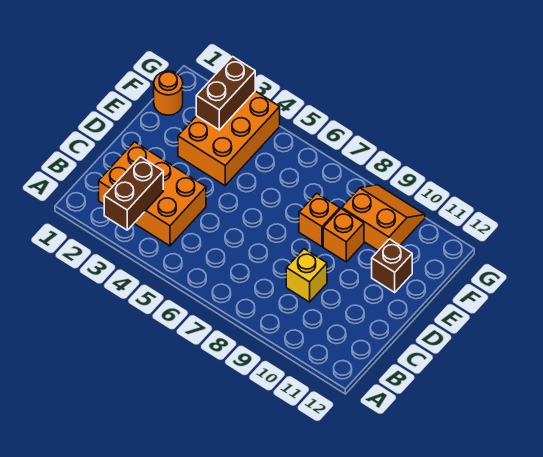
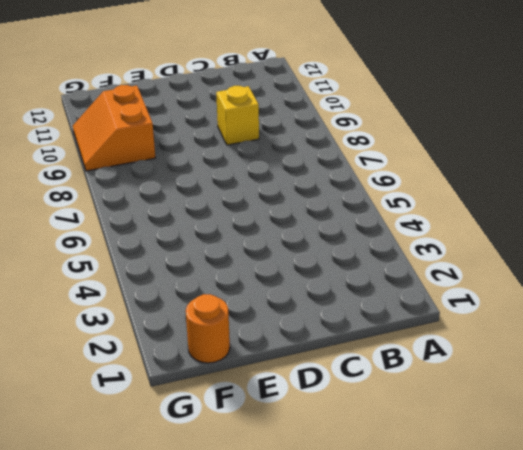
none -> orange brick B2:C4 level 1
none -> orange brick E3:G4 level 1

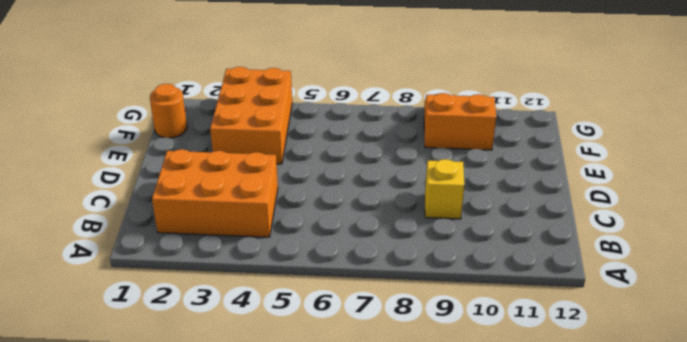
none -> orange brick E8 level 1
none -> orange brick E9 level 1

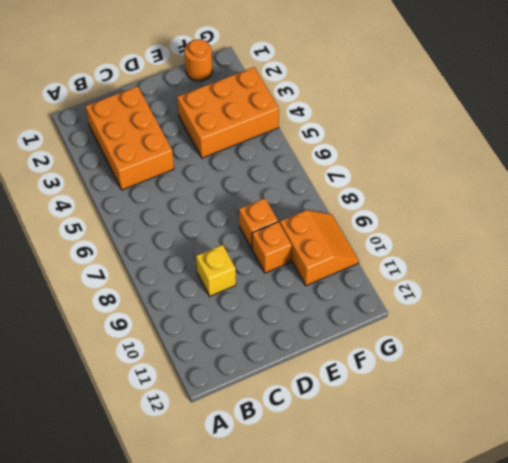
none -> brown brick E11 level 1
none -> brown brick A3:B3 level 2

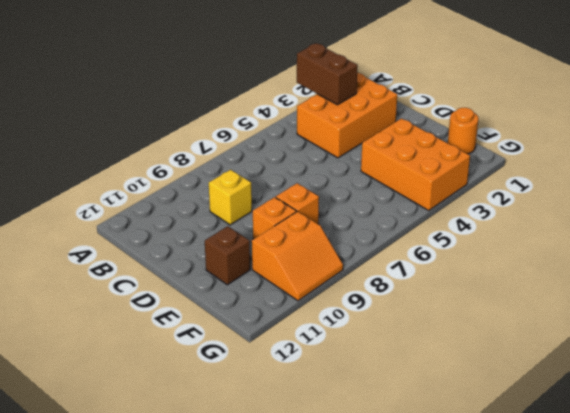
none -> brown brick F3:G3 level 2

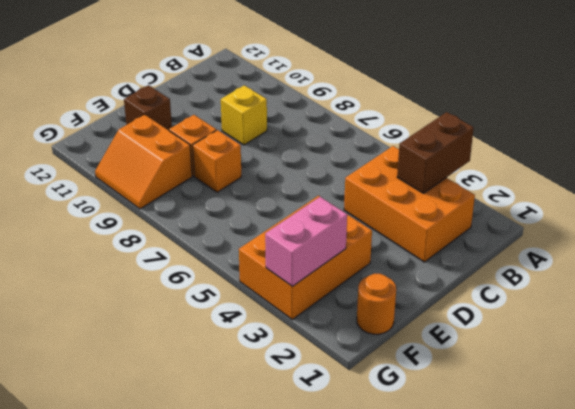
pink brick F3:G3 level 2 -> brown brick F3:G3 level 2

